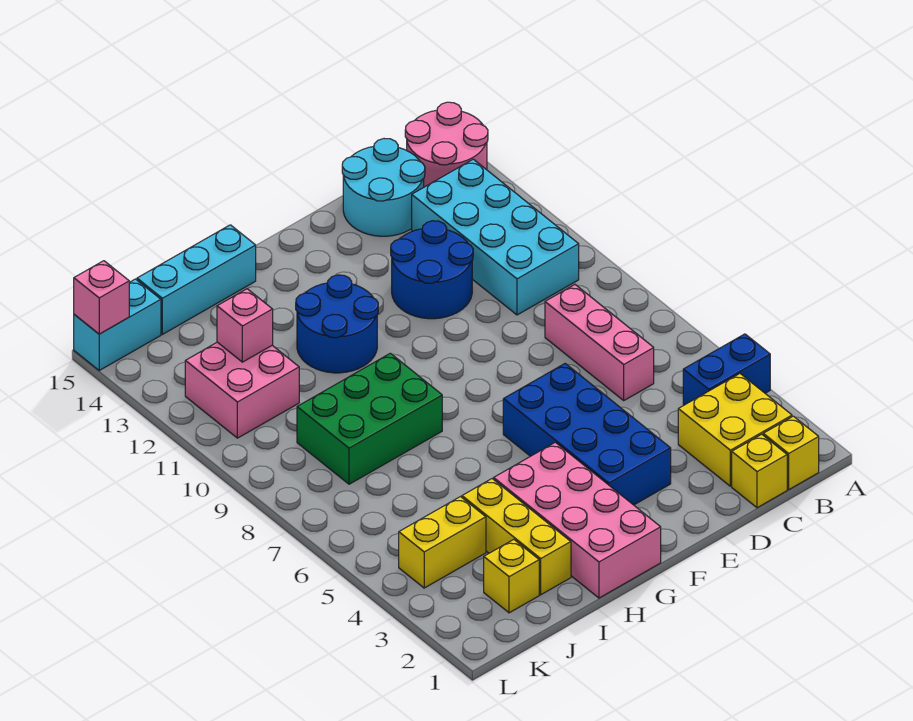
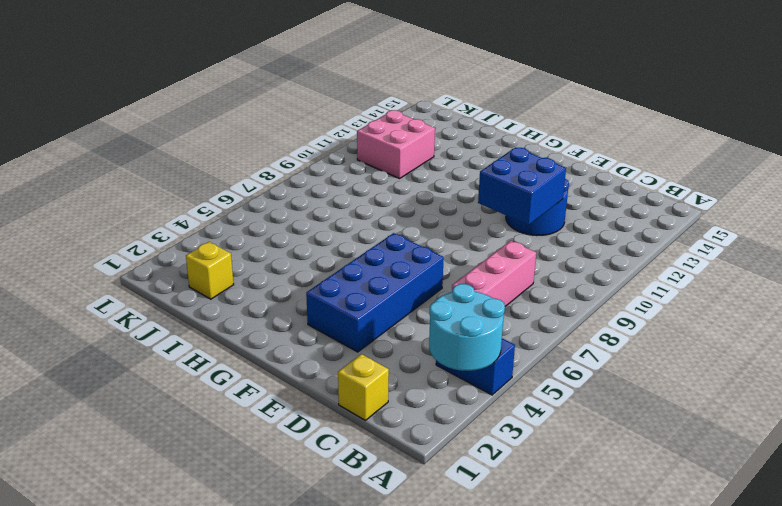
cyan round brick A3:B4 level 2 -> cyan round brick C14:D15 level 1
blue brick D10:E11 level 2 -> none
none -> pink round brick A14:B15 level 1
none -> yellow brick B1 level 1
none -> yellow brick B2:C3 level 1

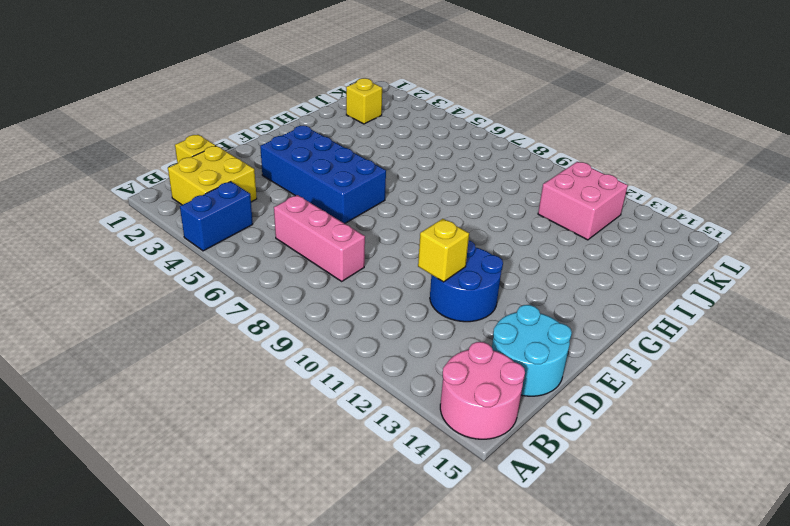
yellow brick D11 level 2 -> yellow brick B1 level 1
none -> cyan brick B10:C13 level 1
none -> pink brick G1:H4 level 1
none -> blue round brick G11:H12 level 1

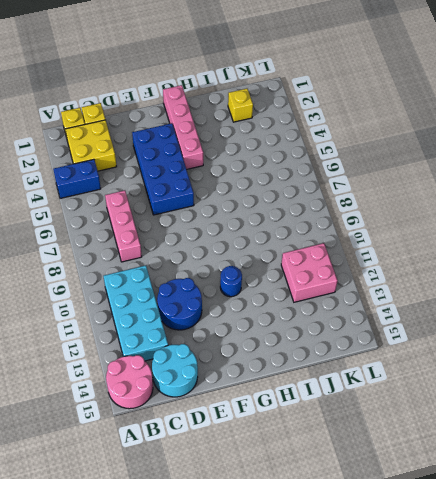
pink brick G1:G4 level 1 -> pink brick G1:H4 level 1
blue round brick G11 level 1 -> blue round brick G11:H12 level 1
none -> green brick H8:J9 level 1
none -> cyan brick H15:J15 level 1
none -> yellow brick I2:I4 level 1

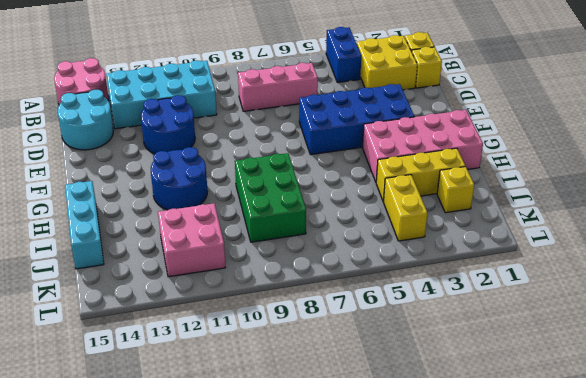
none -> cyan brick K15:L15 level 1
none -> pink brick J12 level 2
none -> pink brick L15 level 2

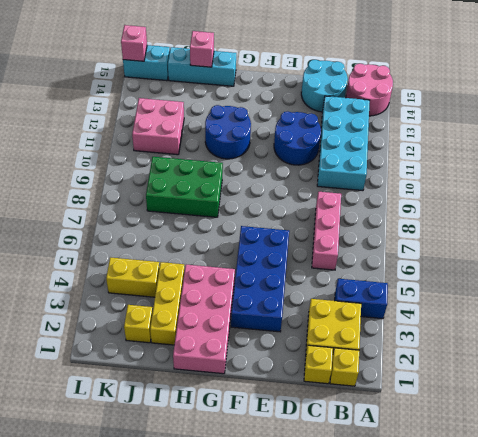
pink brick I15 level 2 -> pink brick J12 level 2

